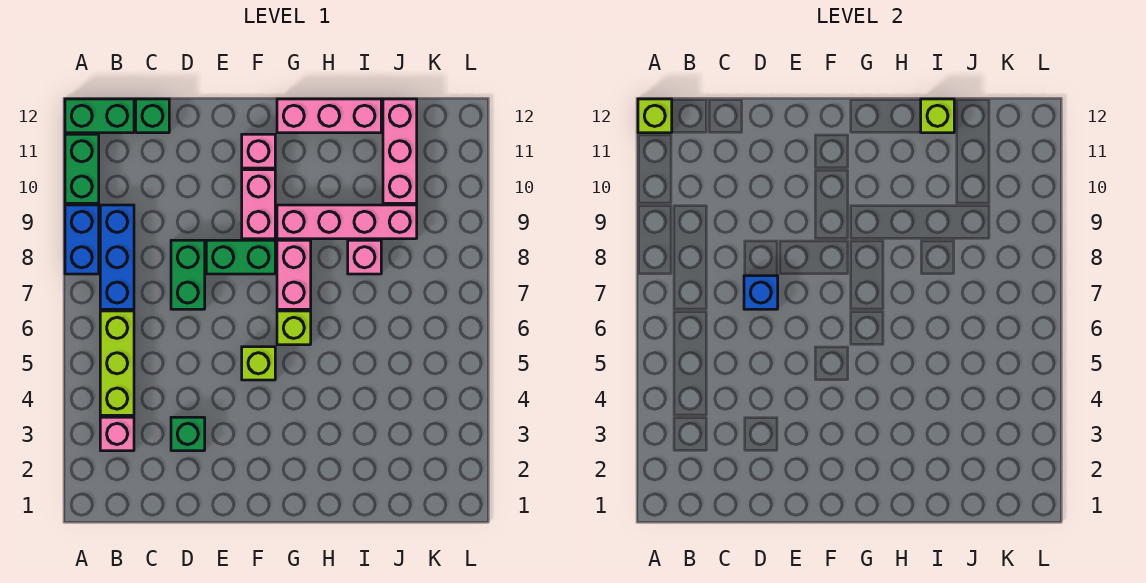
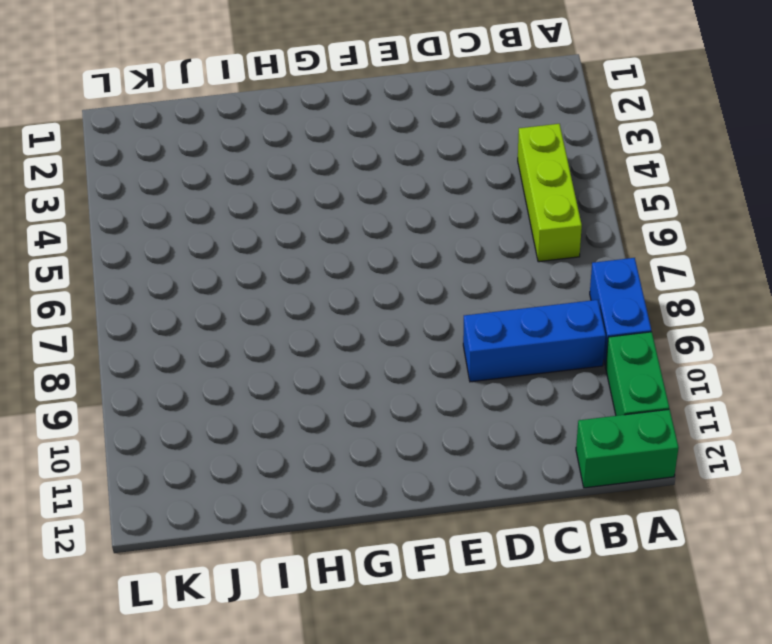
blue brick B9:D9 level 1 -> blue brick B7:B9 level 1
none -> pink brick B3 level 1
none -> green brick C12 level 1
none -> green brick D3 level 1

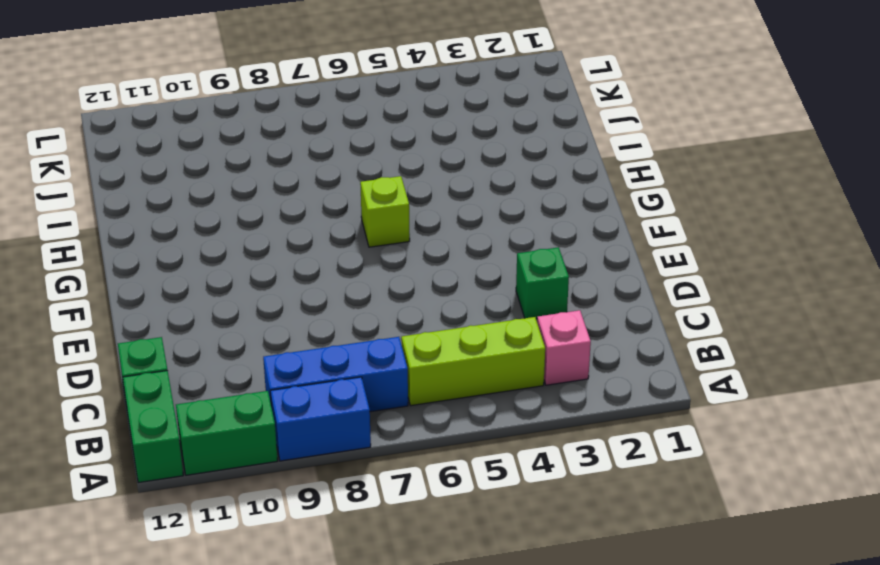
none -> green brick D7:D8 level 1
none -> green brick E8:F8 level 1
none -> lime brick F5 level 1

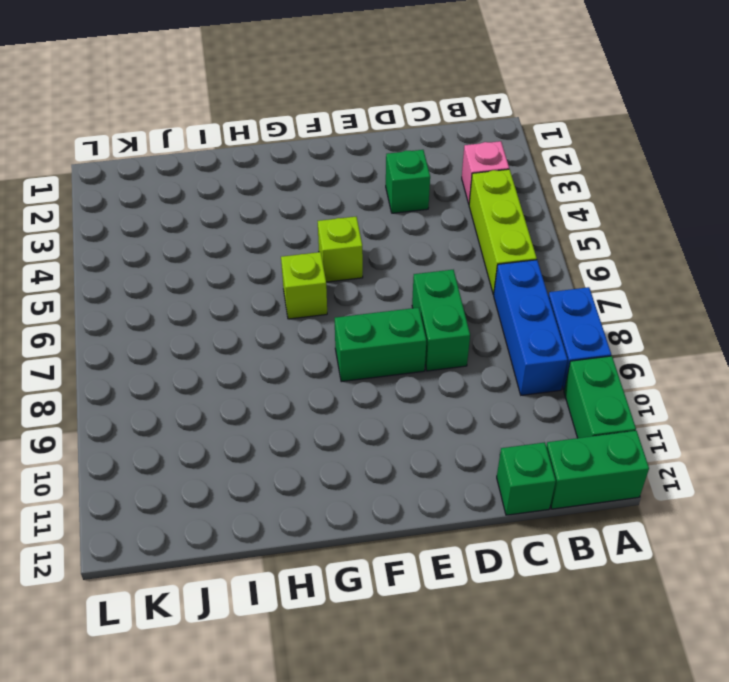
none -> pink brick F9:F10 level 1
none -> pink brick F11 level 1
none -> pink brick G7:G8 level 1

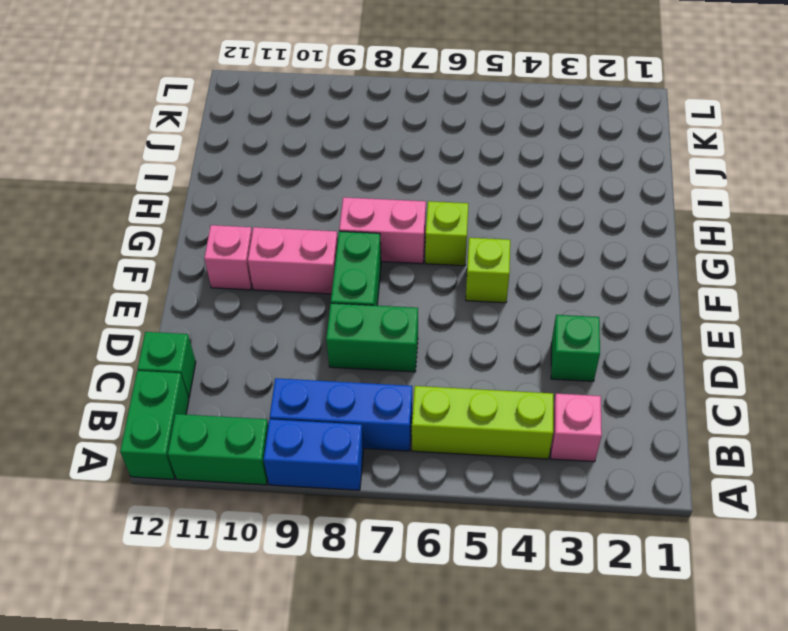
none -> pink brick G9:J9 level 1
none -> pink brick G12:I12 level 1
none -> pink brick I8 level 1

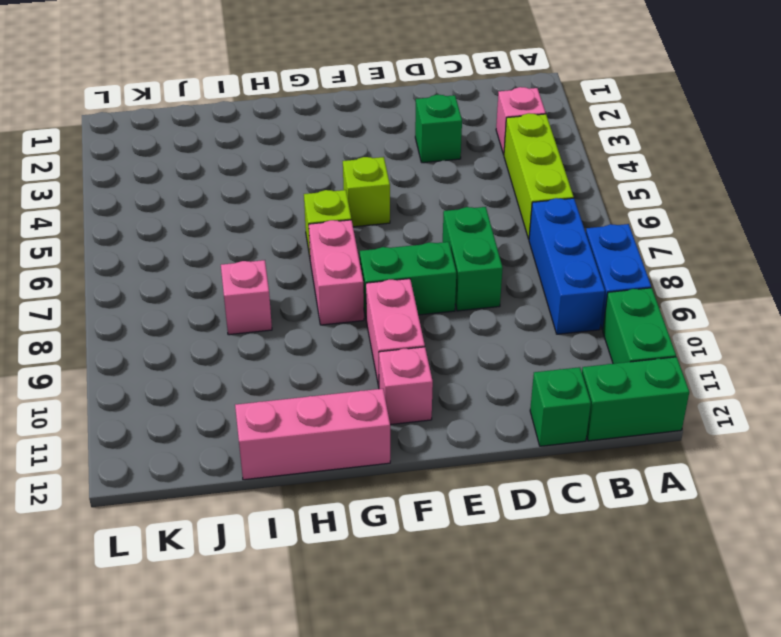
none -> pink brick G9:J9 level 1
none -> pink brick J10:J12 level 1
none -> lime brick A12 level 2

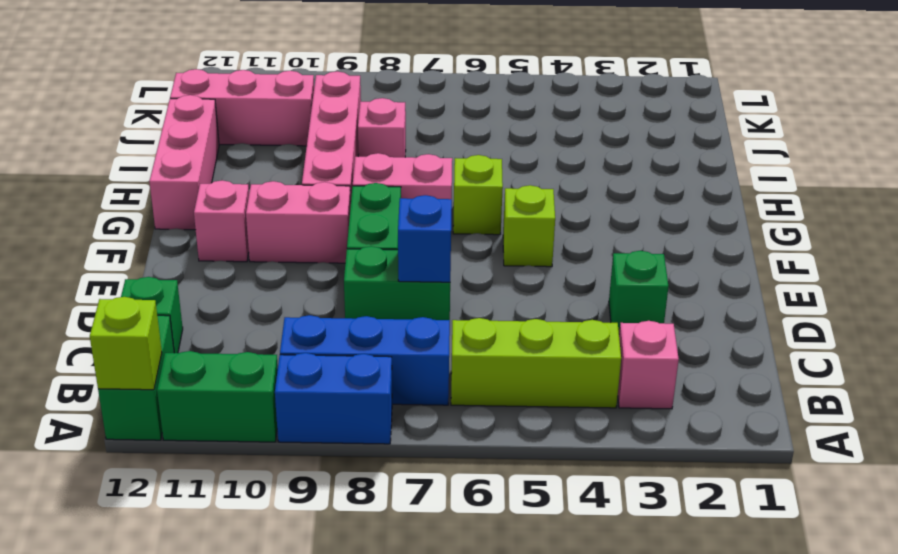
none -> lime brick I12 level 2

